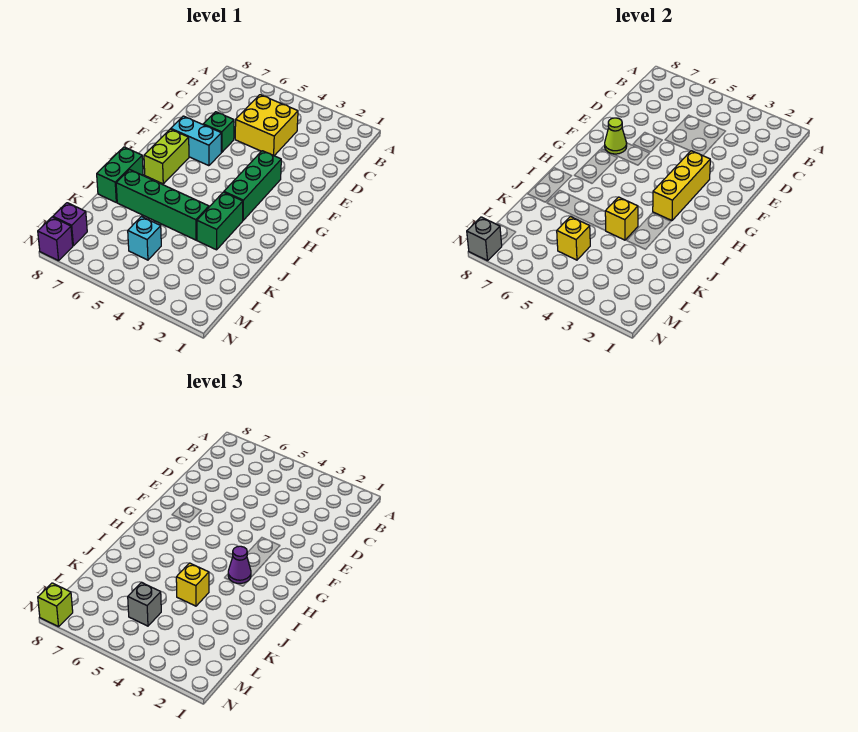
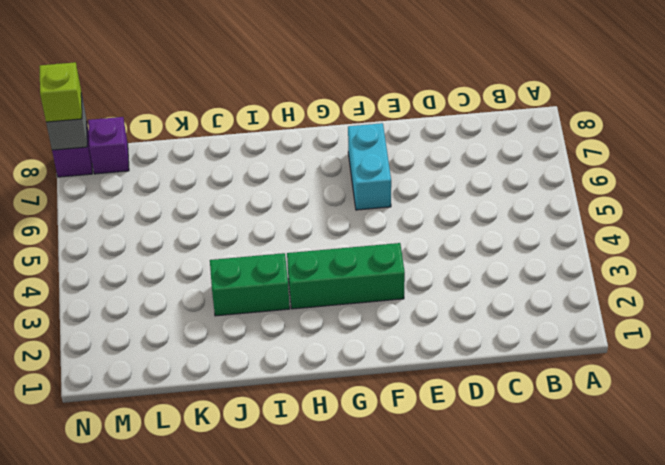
none -> yellow brick C4:D5 level 1
none -> green brick E6 level 1
none -> lime brick G7:H7 level 1

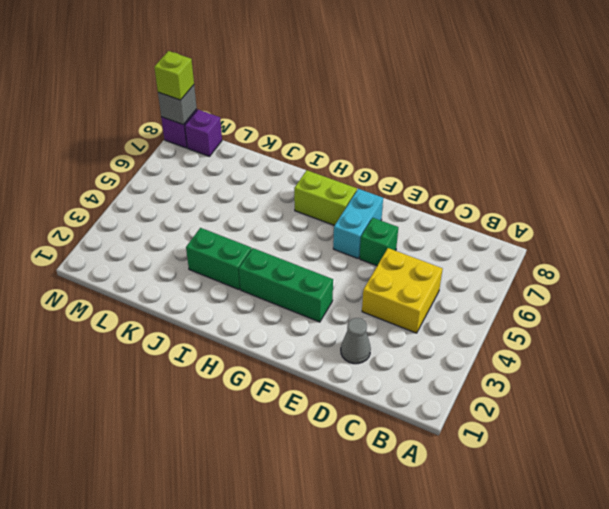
grey cone D2 level 1 -> none
none -> green brick I8:J8 level 1
none -> green brick J4:J7 level 1
none -> cyan brick L5 level 1

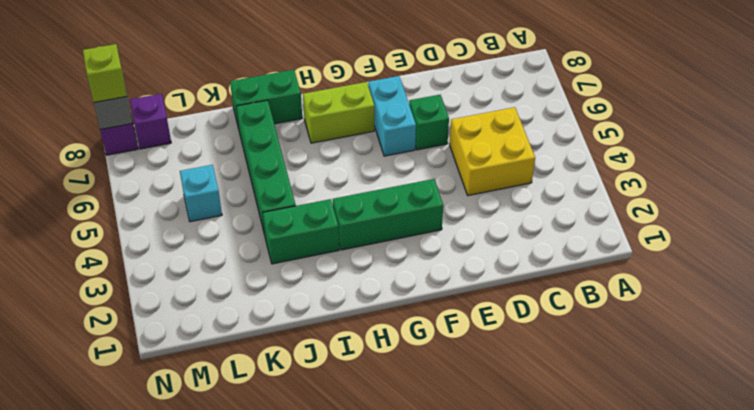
none -> yellow brick F3:H3 level 2
none -> lime cone F7 level 2
none -> yellow brick J4 level 2

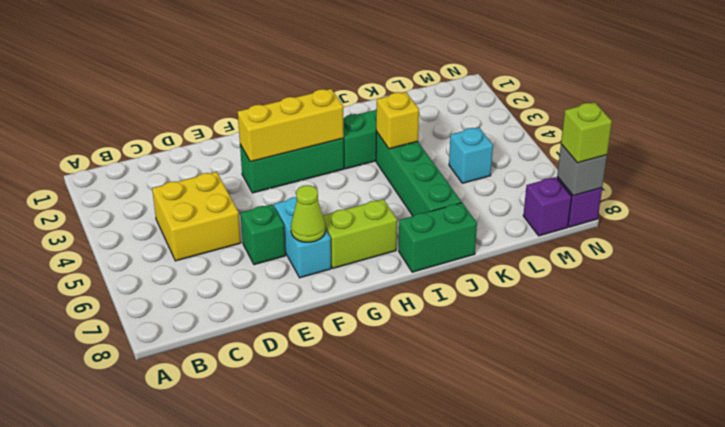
none -> yellow brick L5 level 2
none -> purple cone H3 level 3
none -> yellow brick J4 level 3

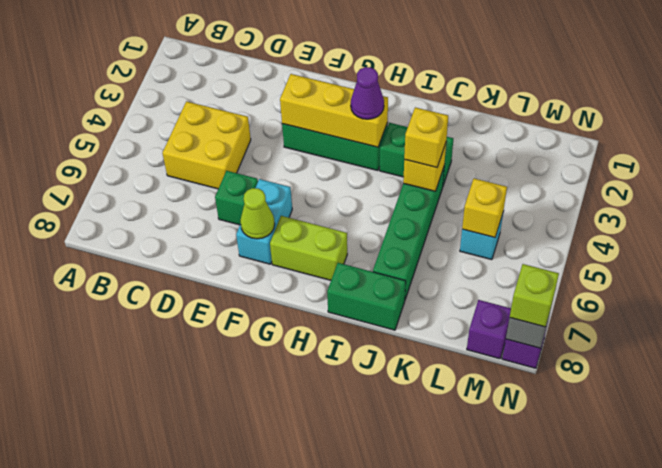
none -> grey brick L5 level 3

